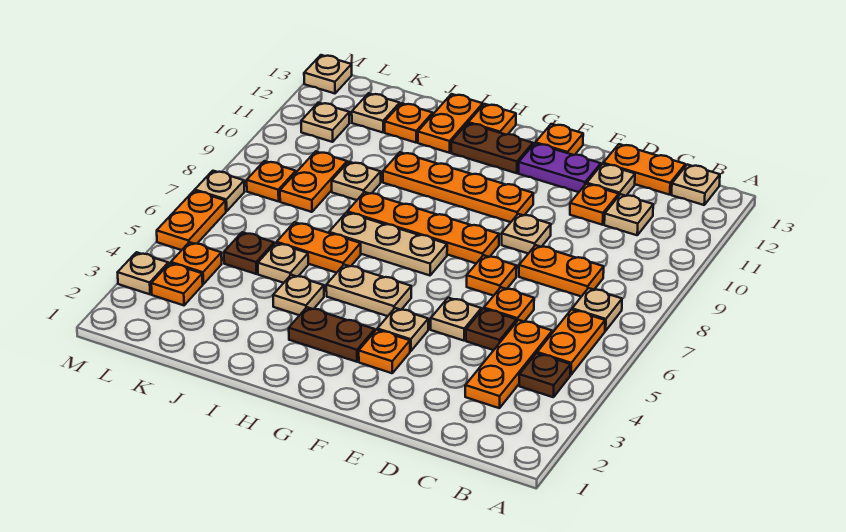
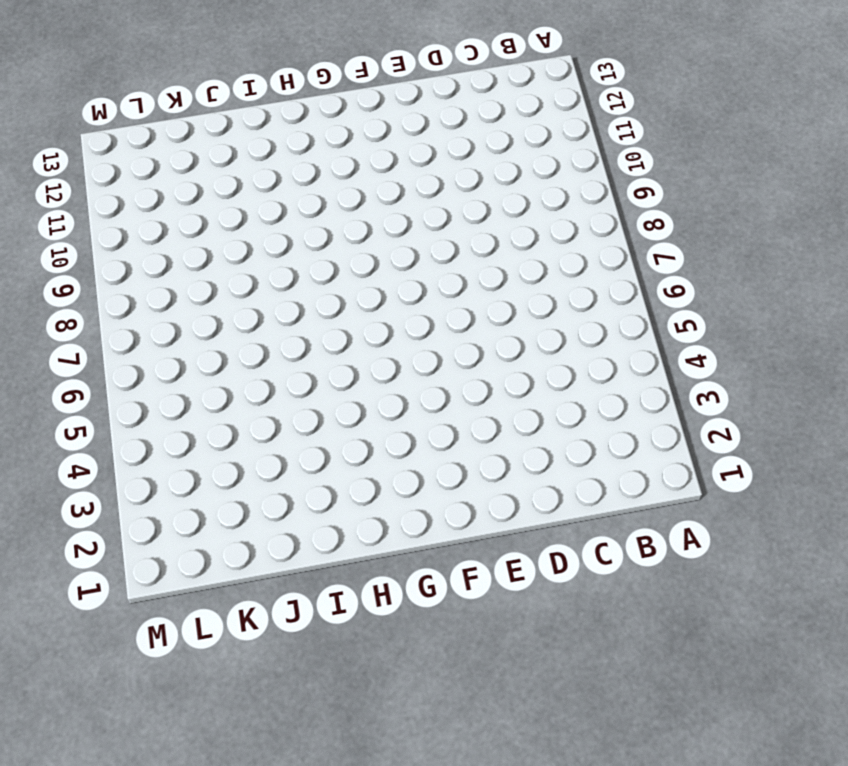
none -> brown plate B4 level 1
none -> orange plate B5:B6 level 1
none -> tan plate B7 level 1
none -> tan plate B13 level 1

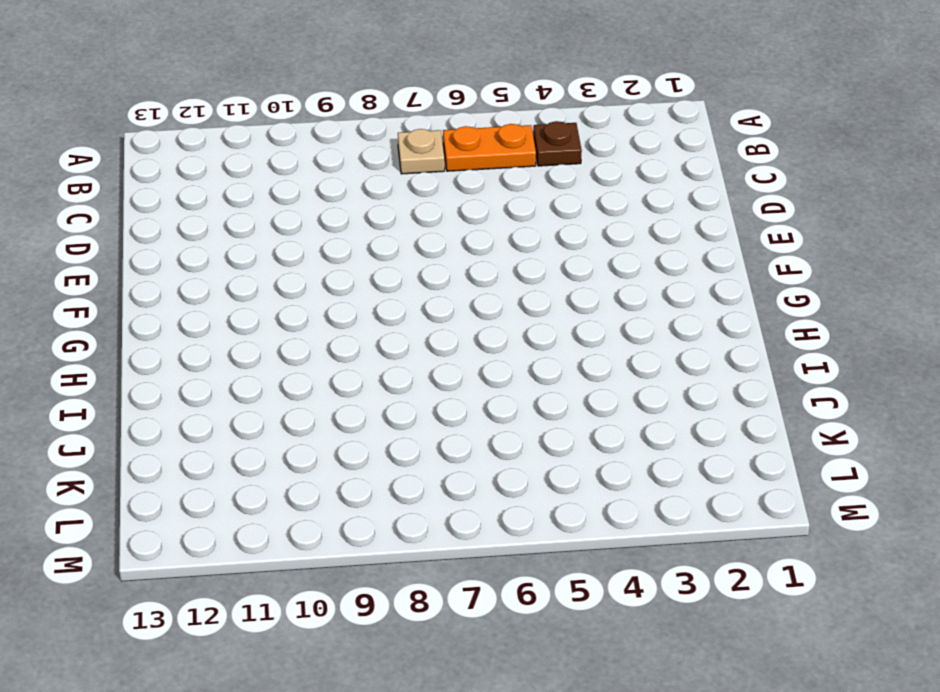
none -> tan plate B13 level 1
none -> orange plate C3:C5 level 1
none -> orange plate C8:D8 level 1
none -> tan plate C11 level 1

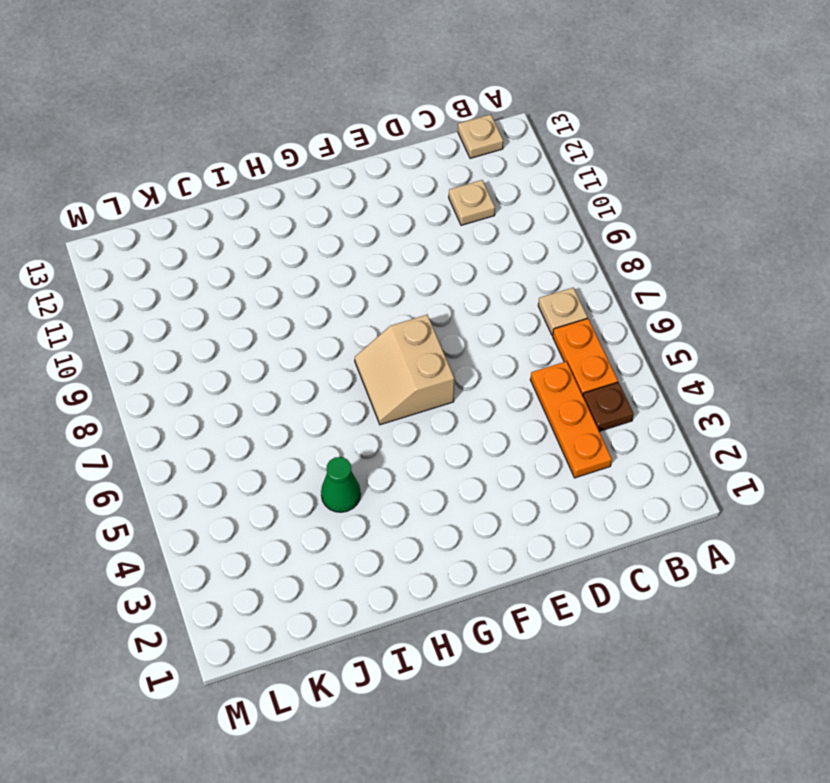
tan slope F6:G7 level 1 top F -> tan plate G7:I7 level 1
green cone I4 level 1 -> tan plate I4 level 1
none -> orange plate C8:D8 level 1
none -> orange plate C13:D13 level 1
none -> brown plate D5 level 1
none -> orange plate D6 level 1

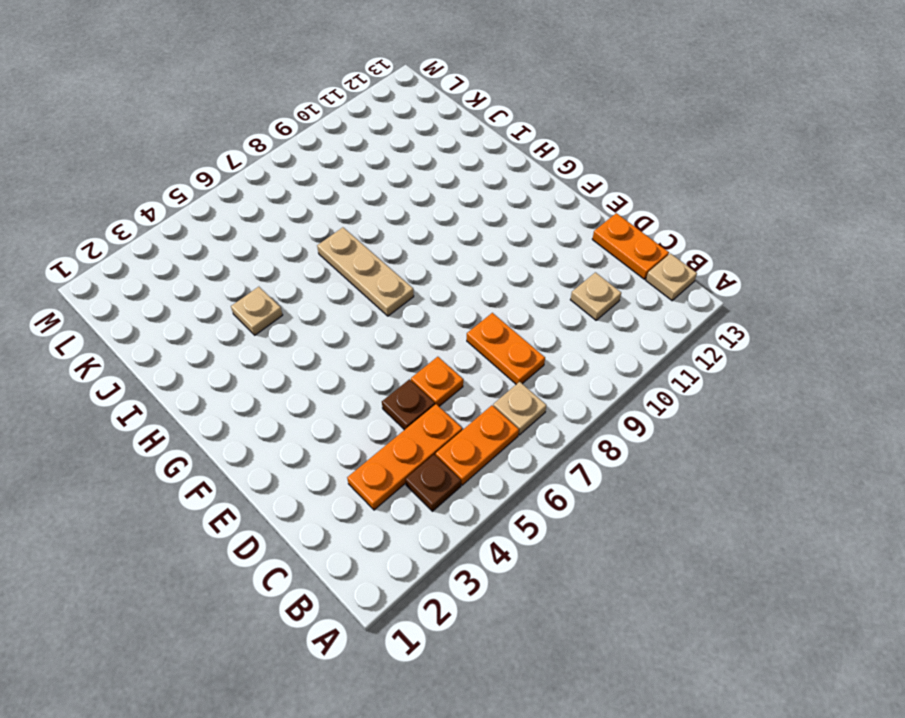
none -> orange plate D11 level 1
none -> tan plate D12 level 1
none -> tan plate E5 level 1
none -> orange plate E7 level 1

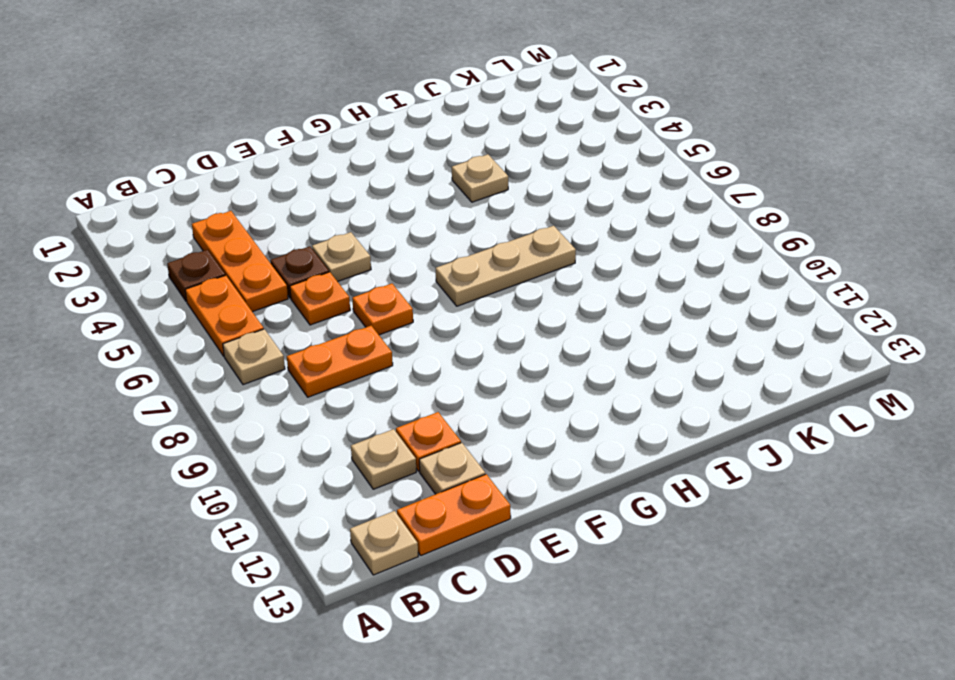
none -> tan plate E9 level 1
none -> purple plate E12:F12 level 1
none -> orange plate F3 level 1
none -> tan plate F4 level 1

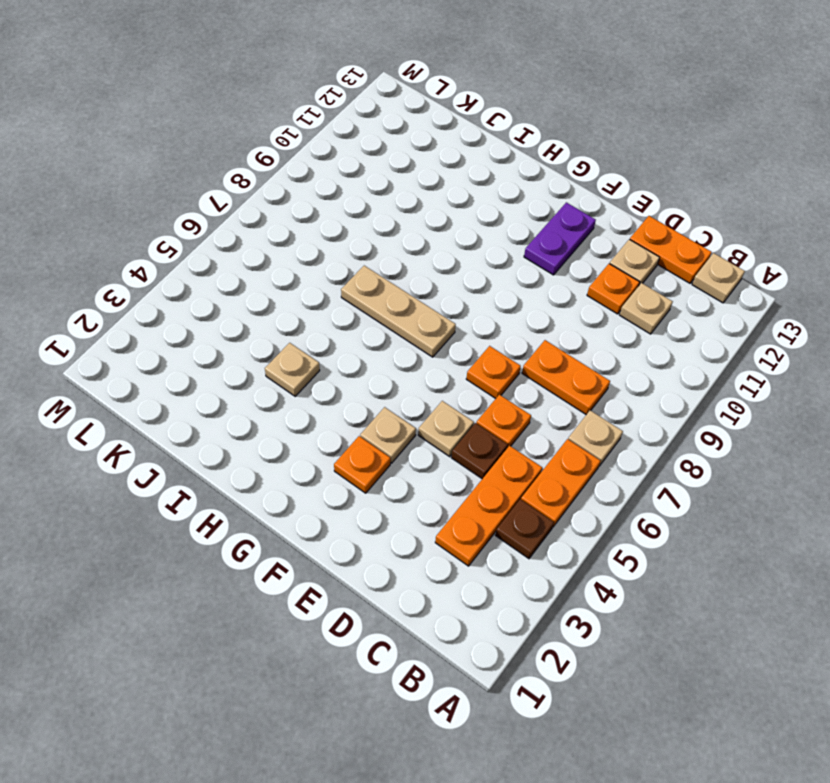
purple plate F11:F12 level 1 -> purple plate E12:F12 level 1
none -> tan plate E9 level 1
none -> orange plate F8:I8 level 1
none -> orange plate F10:I10 level 1
none -> orange plate F13 level 1

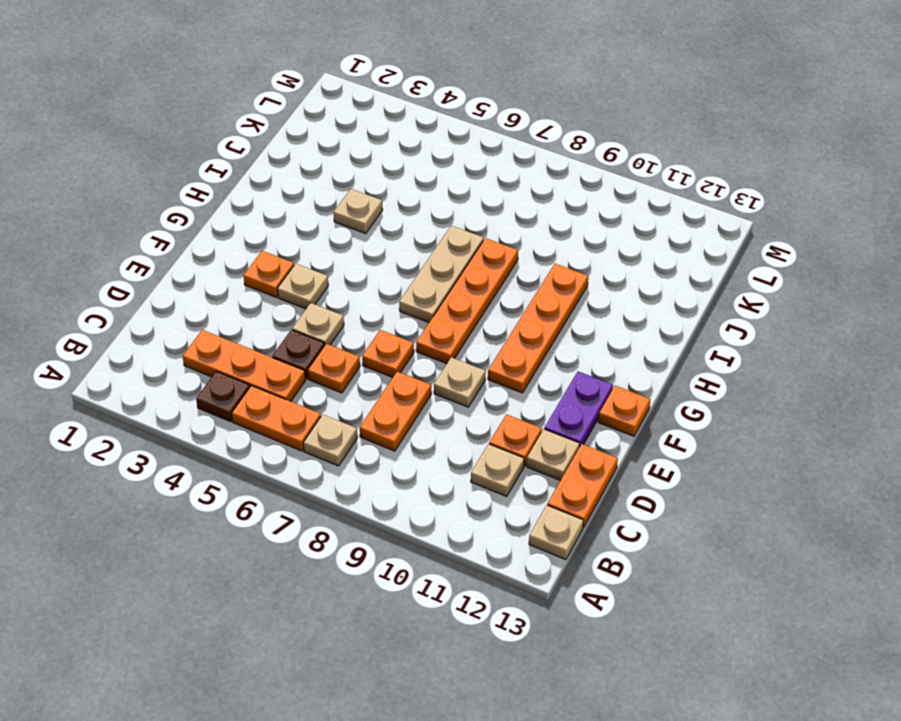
none -> brown plate G3:H3 level 1
none -> tan plate G5:H5 level 1
none -> brown plate G12:H12 level 1
none -> orange plate H13 level 1

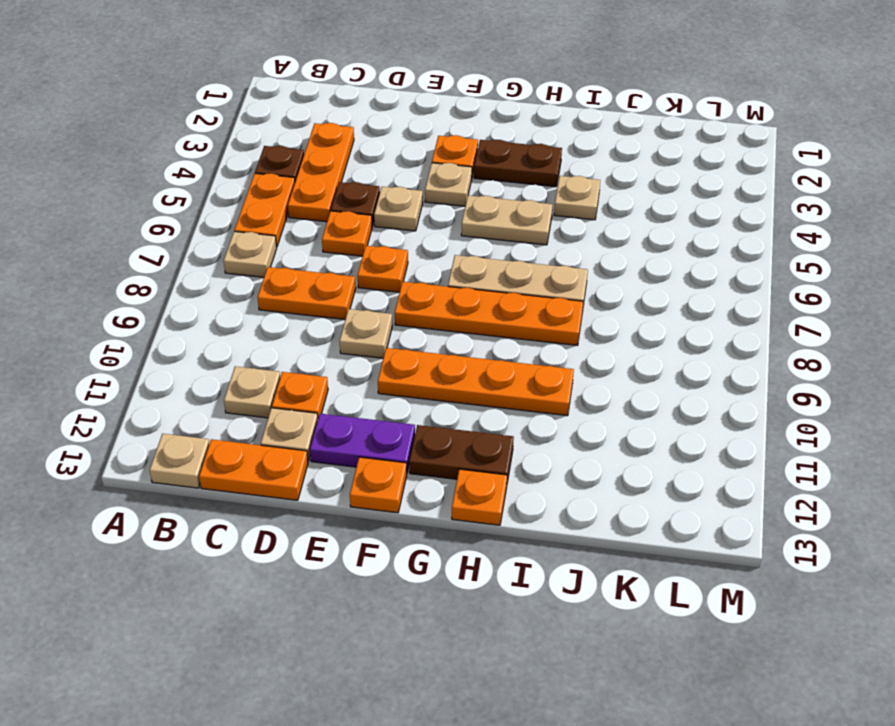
none -> orange plate I6:J6 level 1
none -> orange plate I12:I13 level 1
none -> tan plate J5 level 1
none -> tan plate J9 level 1

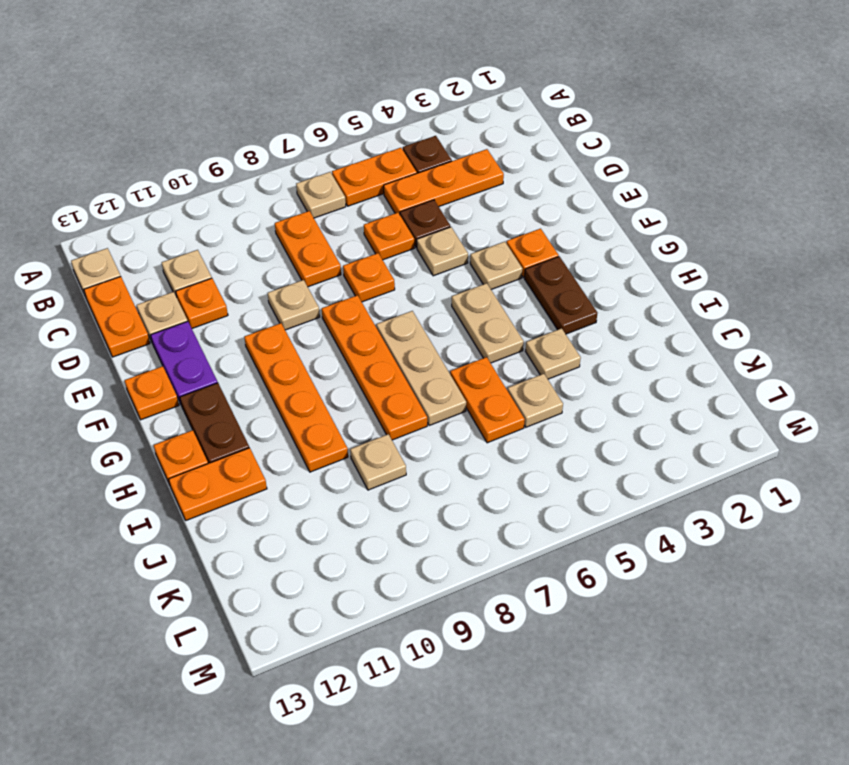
none -> orange plate J12 level 1
none -> brown plate K5 level 1
none -> orange plate K8:K9 level 1
none -> tan plate K12 level 1

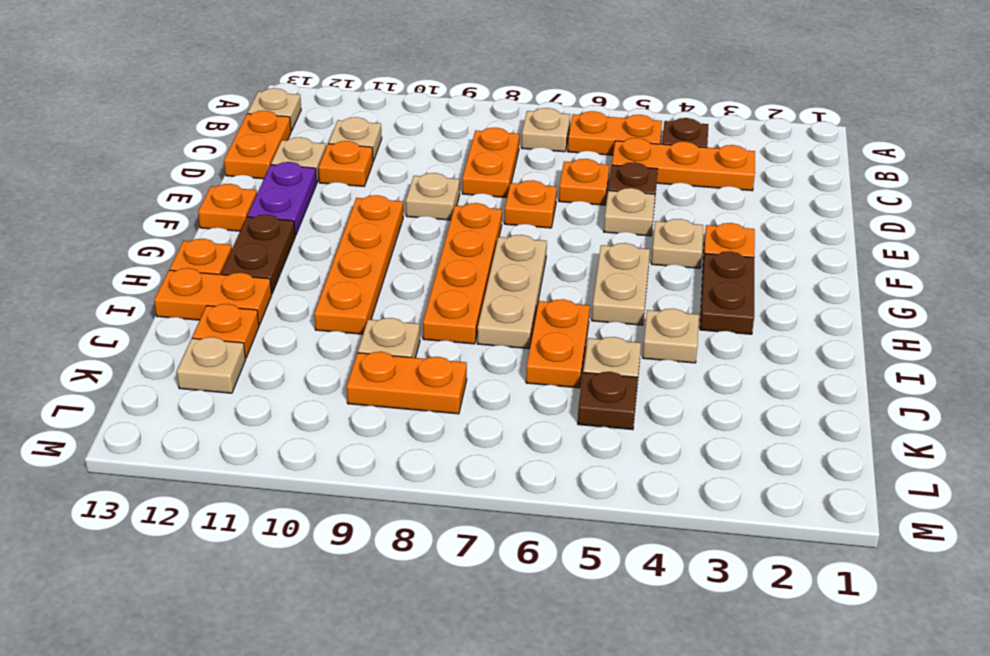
none -> orange plate L3 level 1
none -> orange plate L4 level 1
none -> orange plate L8 level 1
none -> tan plate L11 level 1

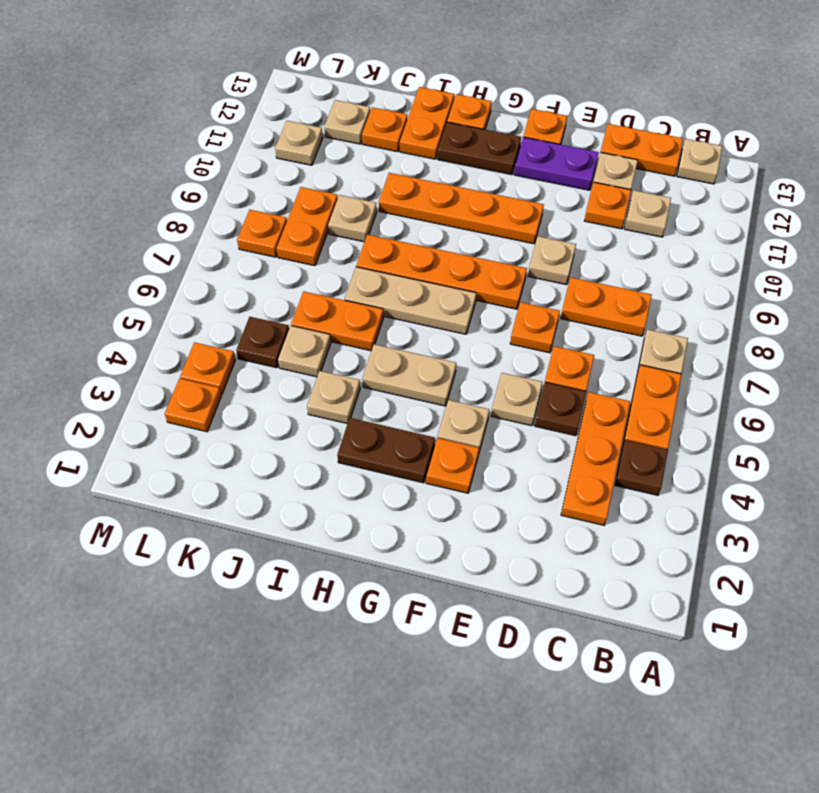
none -> tan plate M3 level 1
none -> orange plate M5:M6 level 1
none -> tan plate M7 level 1
none -> tan plate M13 level 1

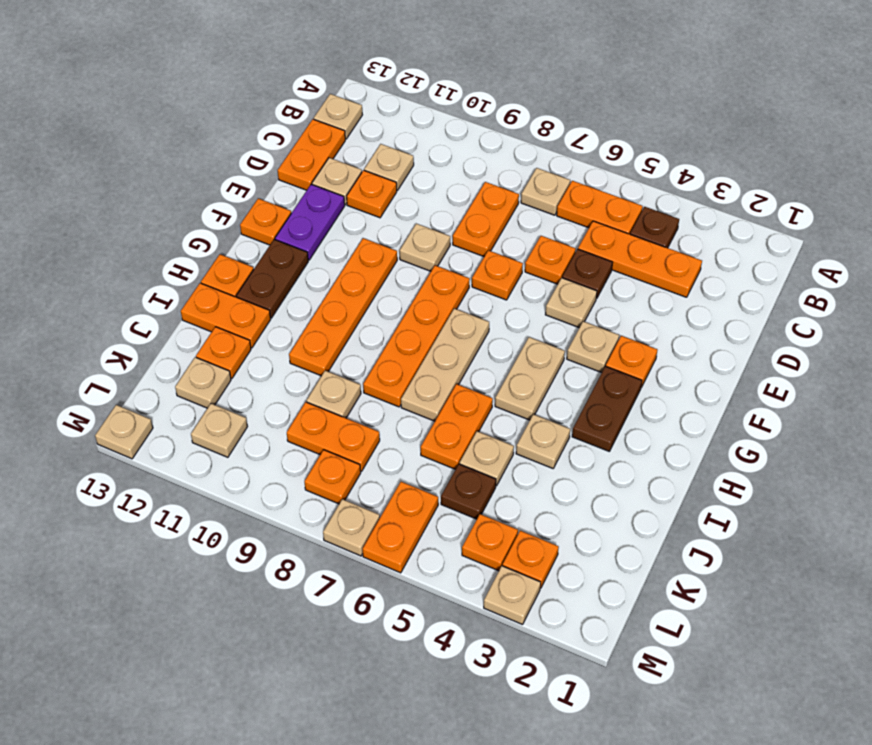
orange plate L6:M6 level 1 -> orange plate M5:M6 level 1

